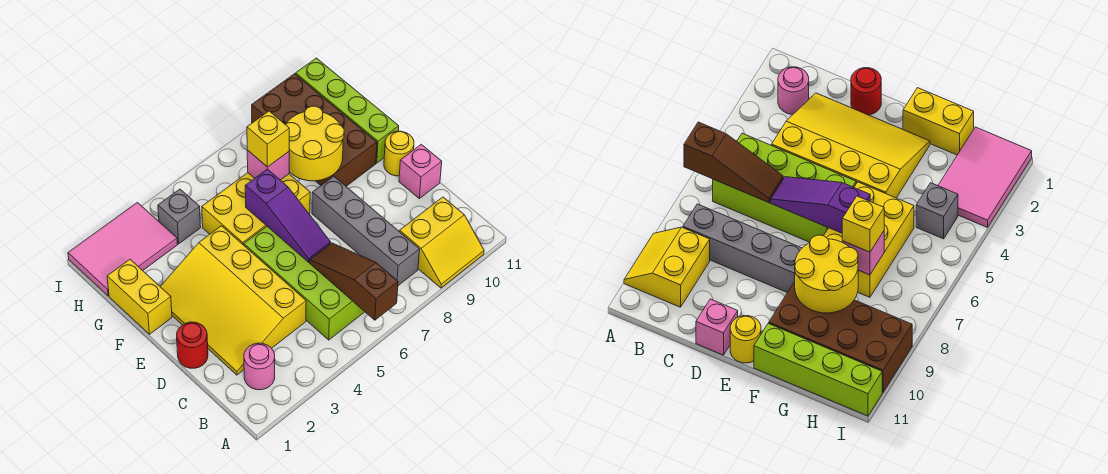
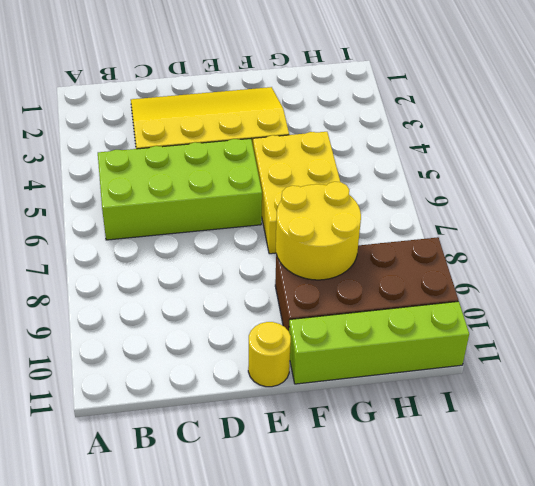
none -> yellow slope A9:B10 level 1 top B
none -> pink round brick B2 level 1
none -> grey brick B8:E8 level 1

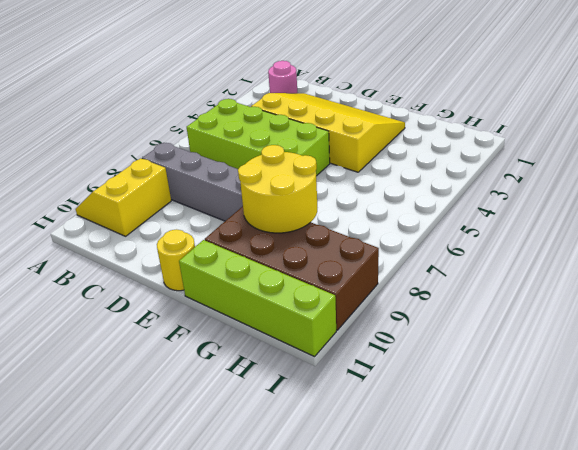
none -> red round brick D1 level 1
none -> pink brick D11 level 1
none -> yellow brick F1:G1 level 1

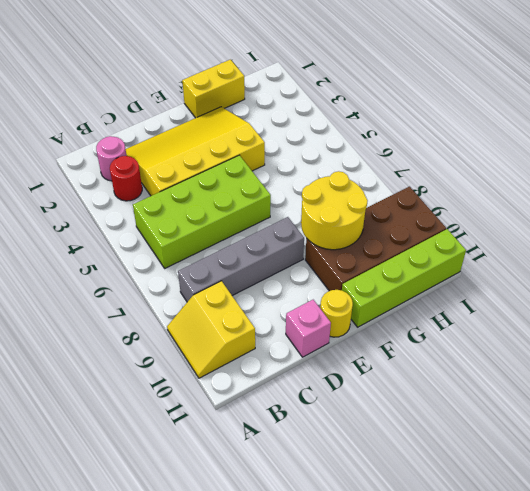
red round brick B3 level 1 -> red round brick D1 level 1
none -> yellow brick F5:G7 level 1
none -> pink tile H1:I3 level 1
none -> grey brick H4 level 1

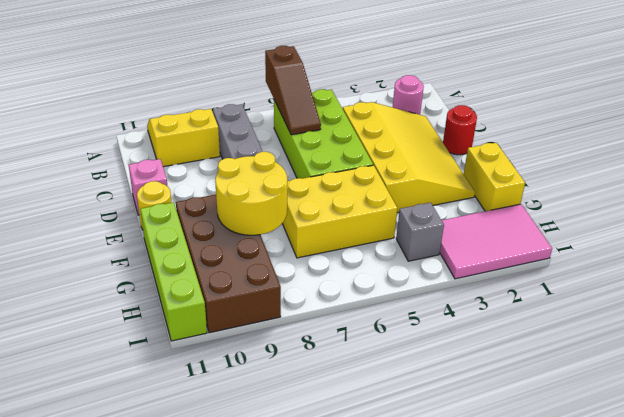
none -> purple slope D6:F6 level 2 top F
none -> pink brick G7 level 2
none -> yellow brick G7 level 3

